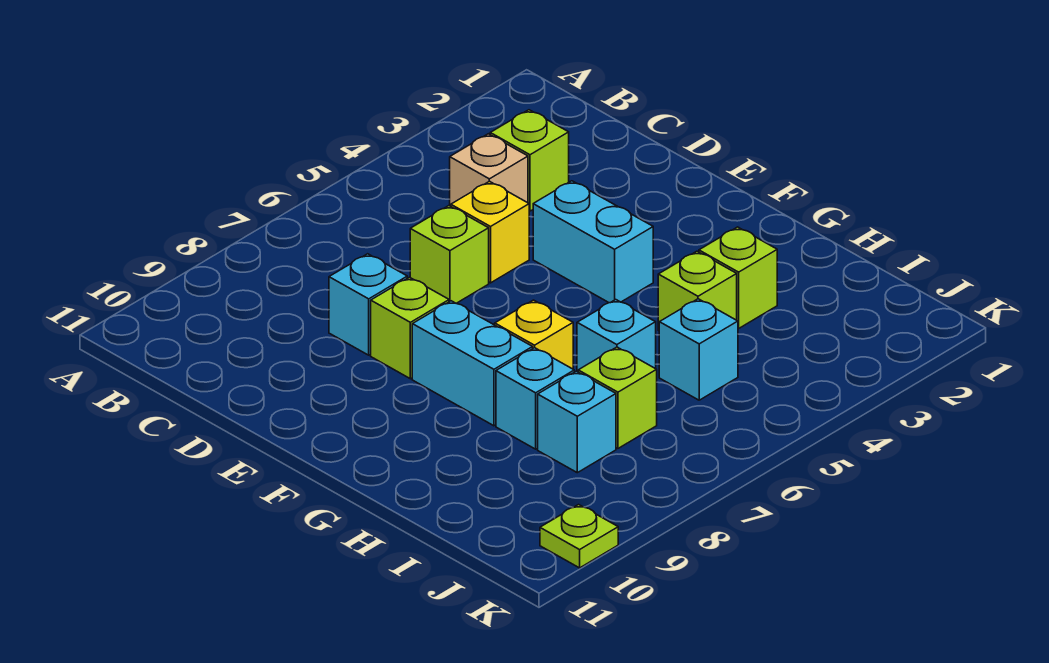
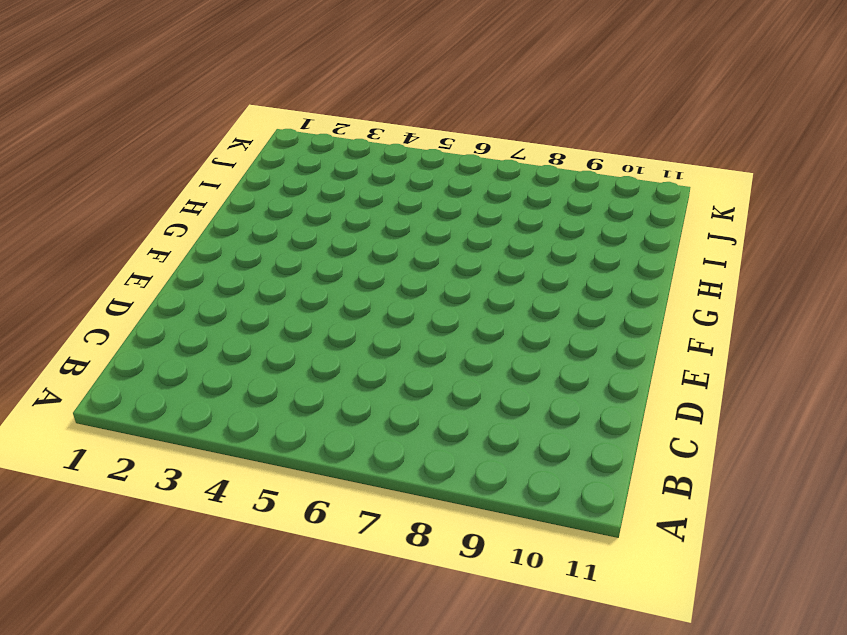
none -> lime brick C3 level 1
none -> tan brick C4 level 1
none -> yellow brick D5 level 1

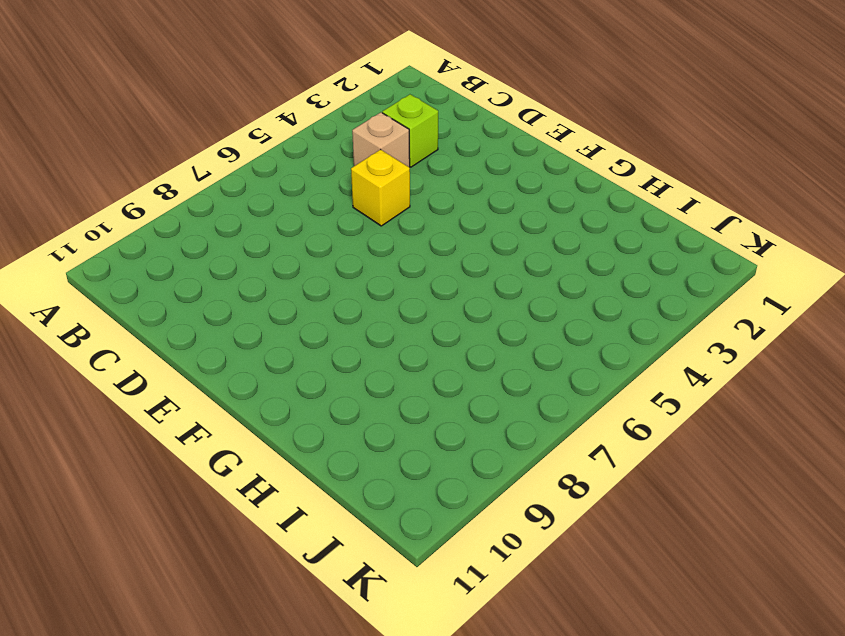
none -> lime brick D6 level 1
none -> cyan brick D8 level 1
none -> cyan brick E4:F4 level 1

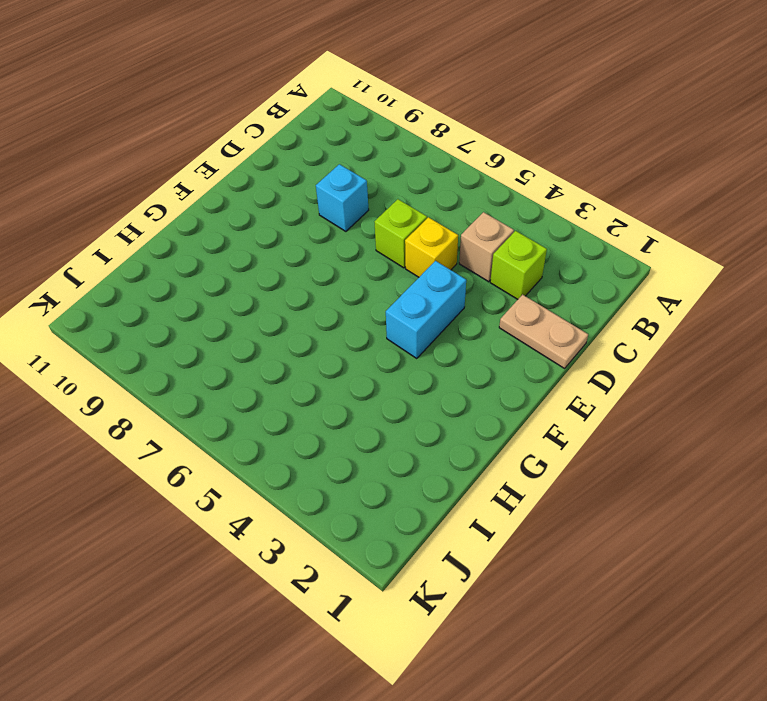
tan plate D1:D2 level 1 -> none
none -> lime brick E8 level 1
none -> cyan brick F8:G8 level 1
none -> yellow brick G7 level 1

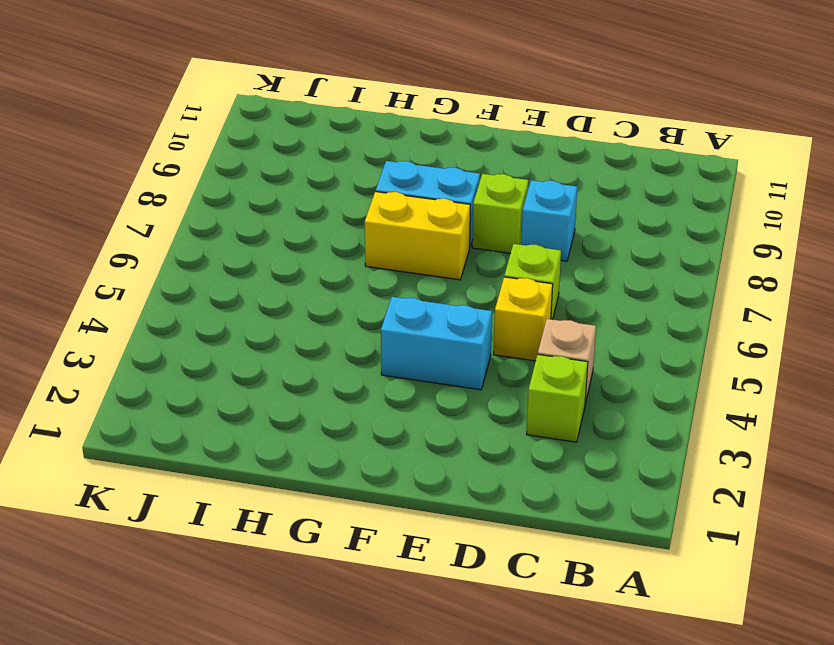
yellow brick F7:G7 level 1 -> yellow brick G7 level 1
none -> lime brick H3 level 1
none -> lime brick H4 level 1
none -> cyan brick H6 level 1

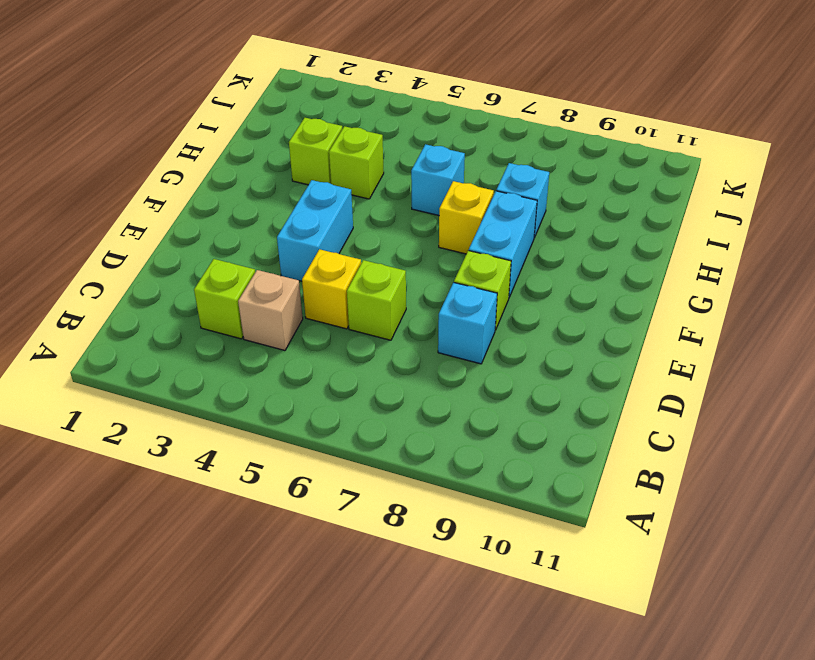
none -> cyan brick I5 level 1
none -> lime brick I7 level 1
none -> cyan brick I8 level 1

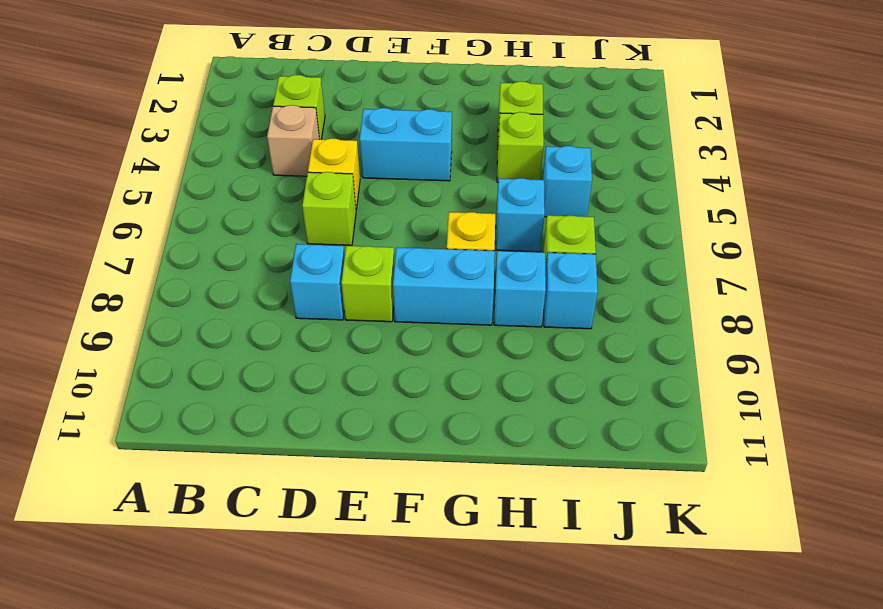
none -> lime plate K10 level 1

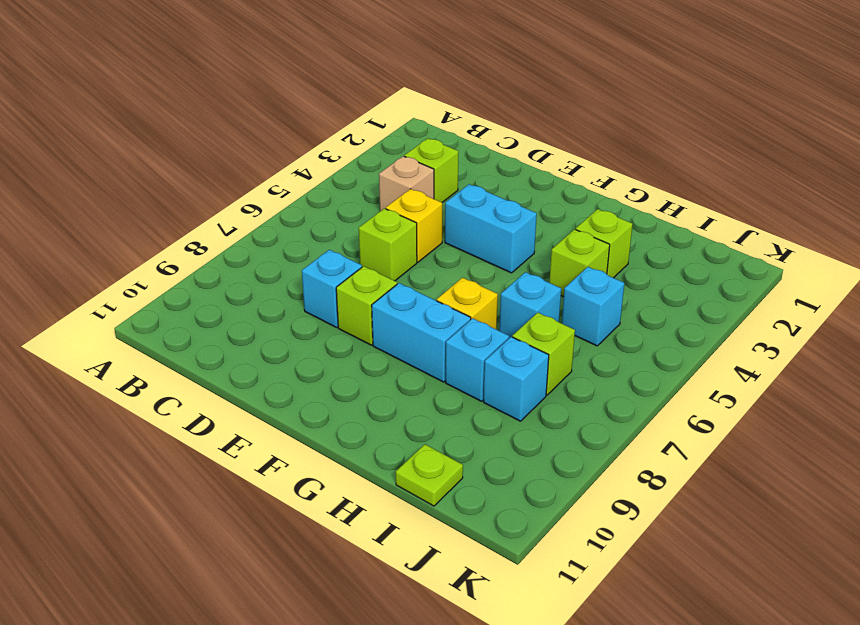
lime plate I11 level 1 -> lime plate K10 level 1

